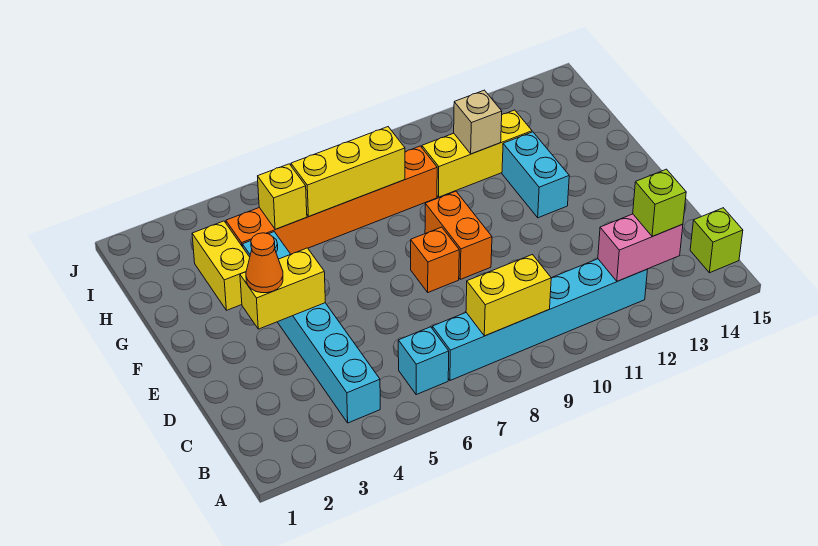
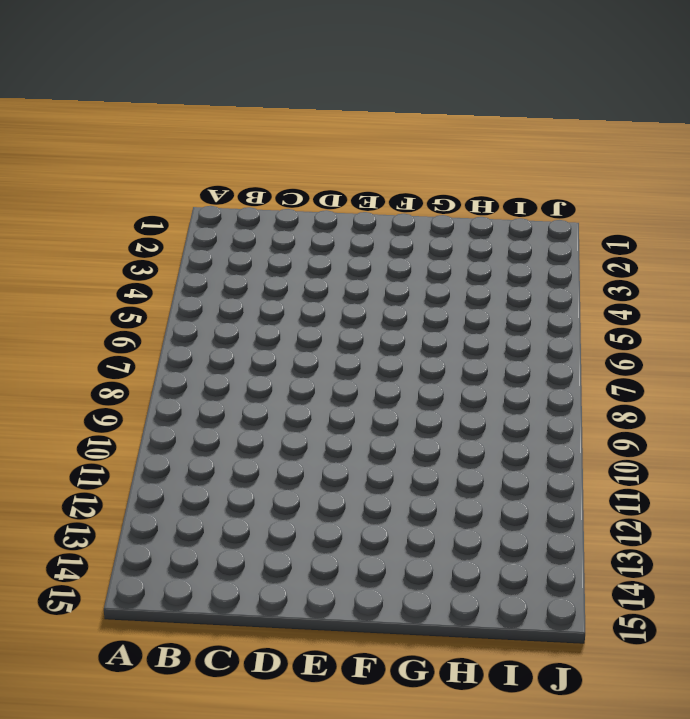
none -> cyan brick B4:G4 level 1
none -> cyan brick B6 level 1
none -> cyan brick B7:B12 level 1

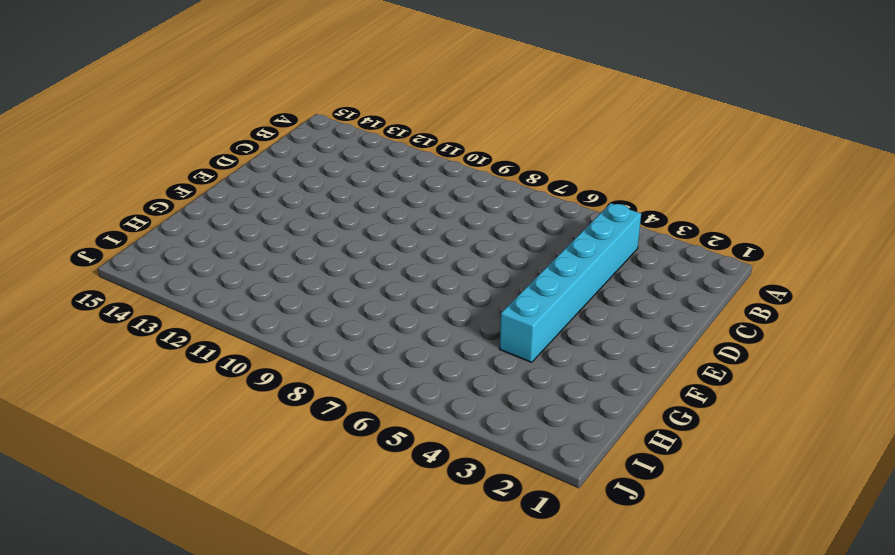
none -> cyan brick B6 level 1
none -> cyan brick B7:B12 level 1
none -> lime brick B15 level 1

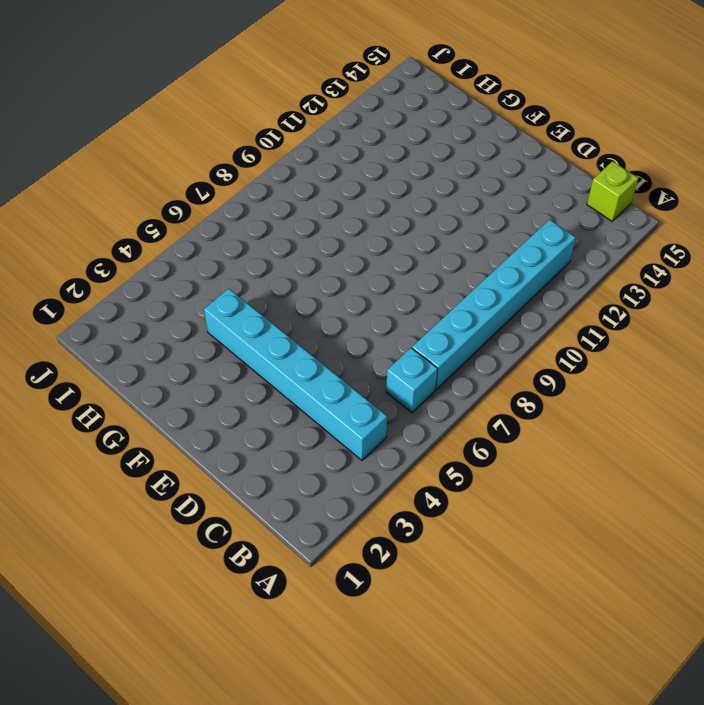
none -> orange brick E8 level 1
none -> orange brick E9:F9 level 1
none -> cyan brick F12:G12 level 1

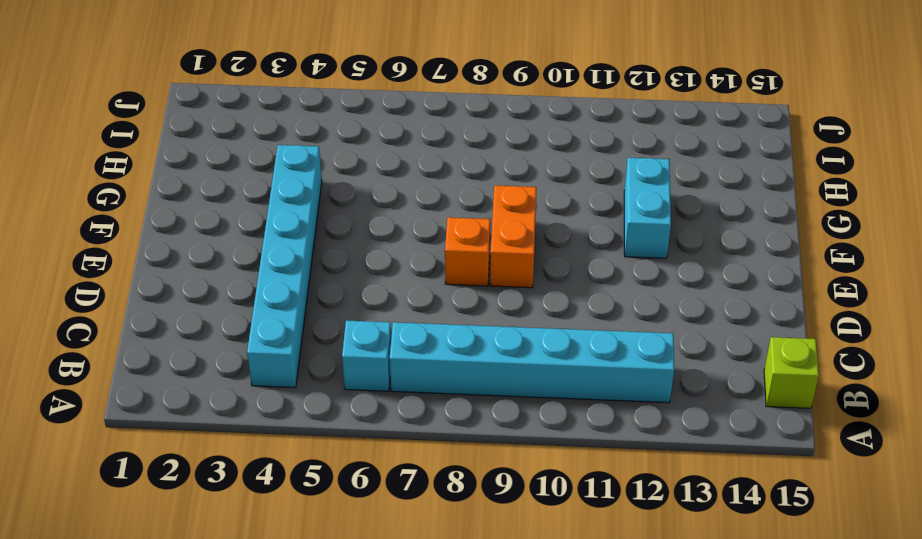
none -> yellow brick G3:H3 level 1
none -> orange brick H4:H9 level 1
none -> yellow brick H10:H12 level 1

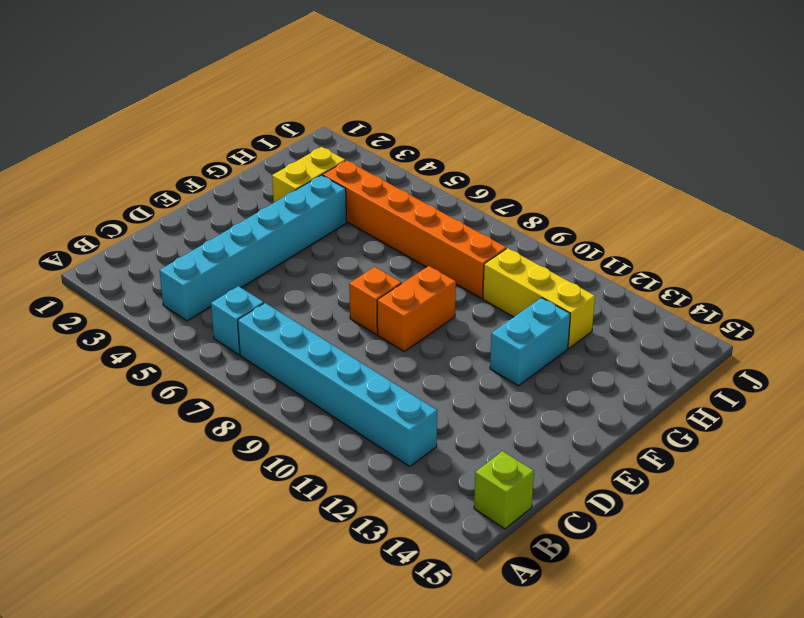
none -> yellow brick B8:B9 level 2
none -> pink brick B12:B13 level 2
none -> yellow brick E3:E4 level 2

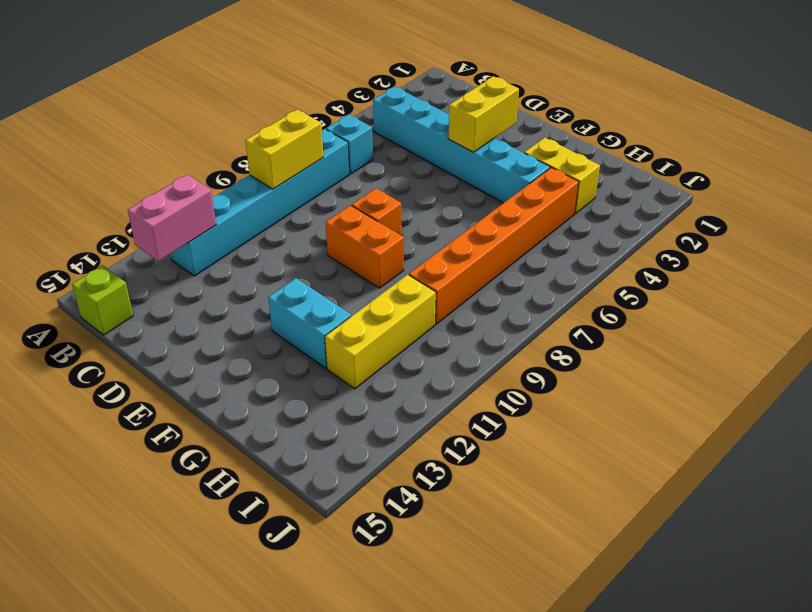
none -> yellow brick H5 level 2
none -> yellow brick H6:H8 level 2
none -> tan brick H11 level 2

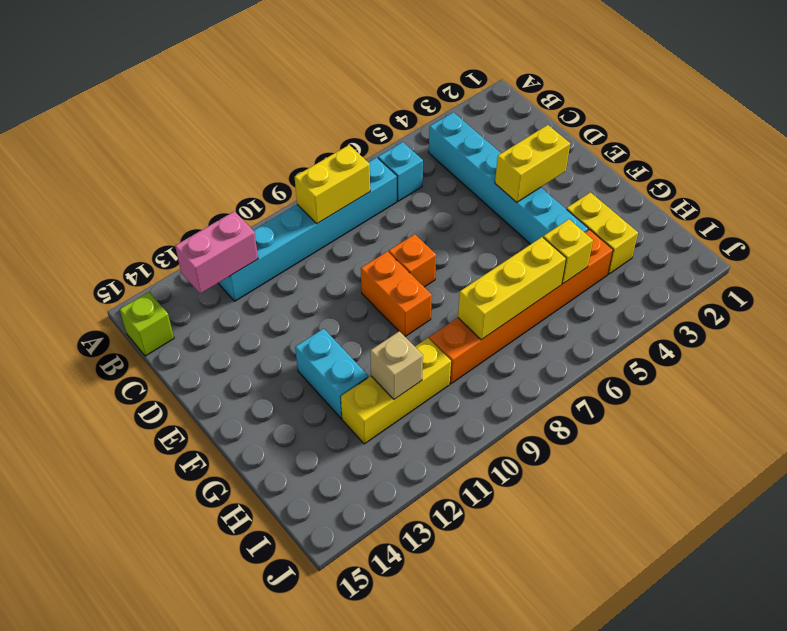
none -> lime brick B13 level 3
none -> orange cone E3 level 3

